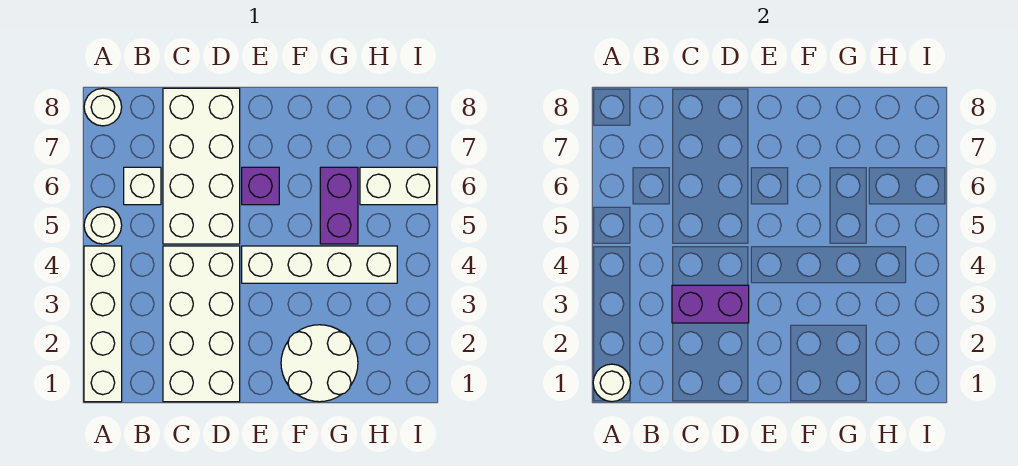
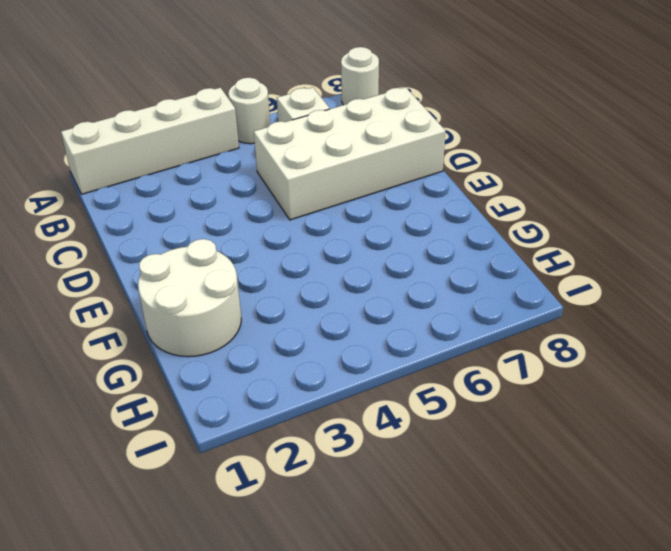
none -> white brick C1:D4 level 1
none -> white brick E4:H4 level 1
none -> purple brick E6 level 1

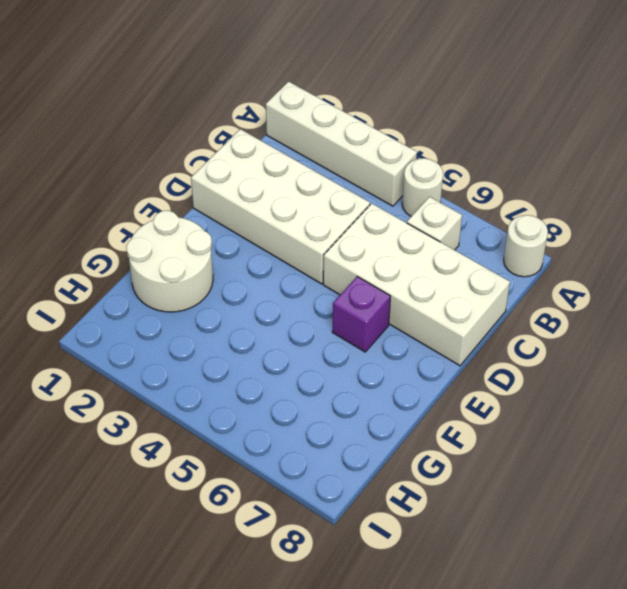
none -> white brick E4:H4 level 1
none -> purple brick G5:G6 level 1
none -> white brick H6:I6 level 1

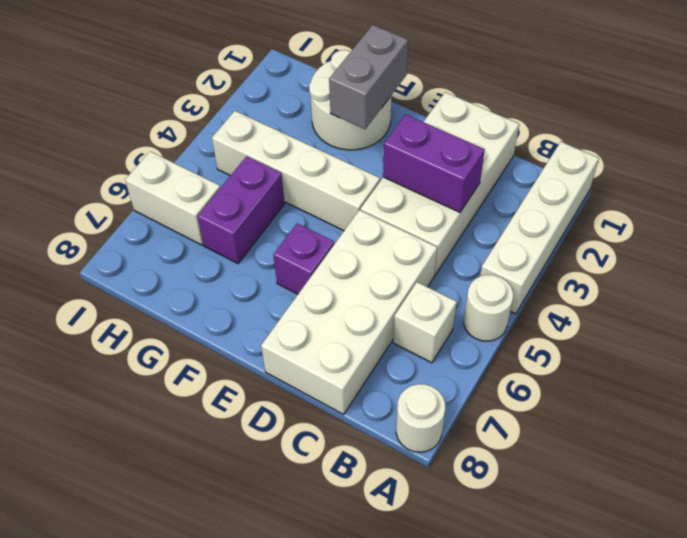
grey brick F1:F2 level 2 -> none
none -> white round brick A1 level 2

